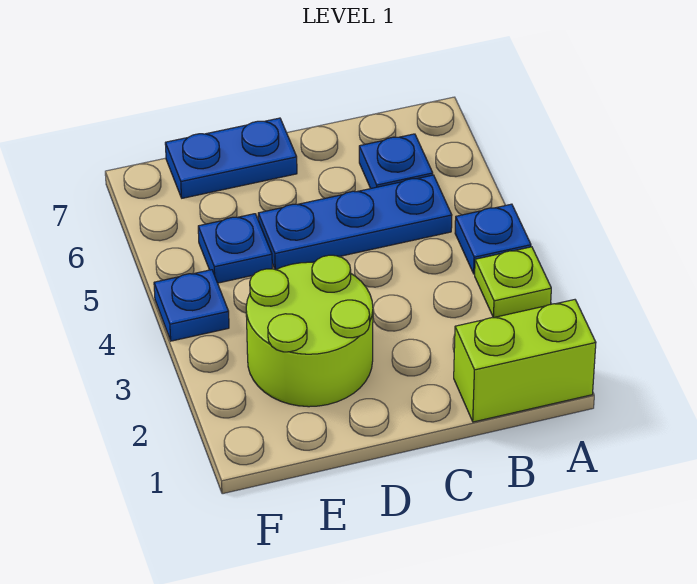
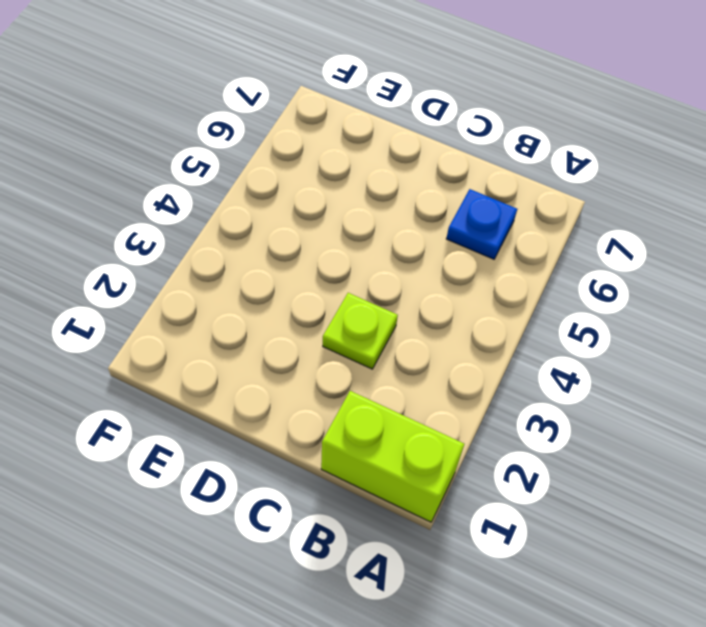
lime plate C3 level 1 -> lime plate A3 level 1
none -> blue plate A4 level 1
none -> blue plate B5:D5 level 1

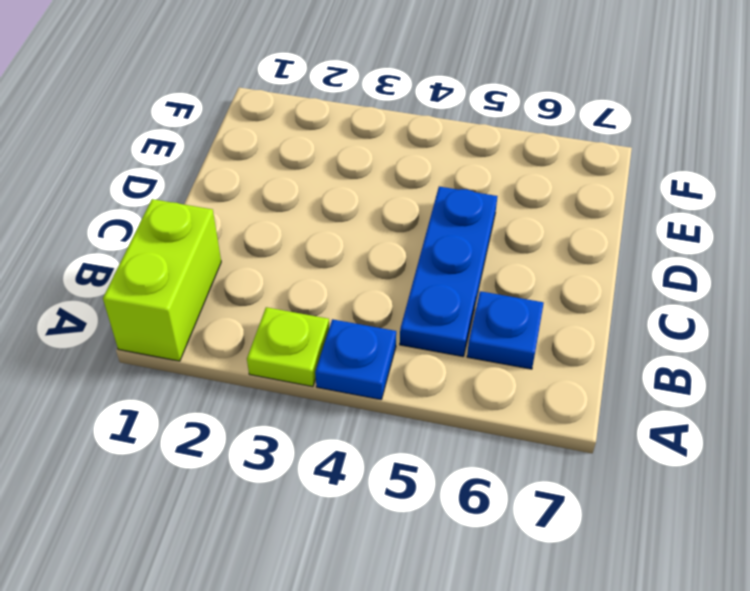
none -> lime round brick D2:E3 level 1
none -> blue plate D7:E7 level 1

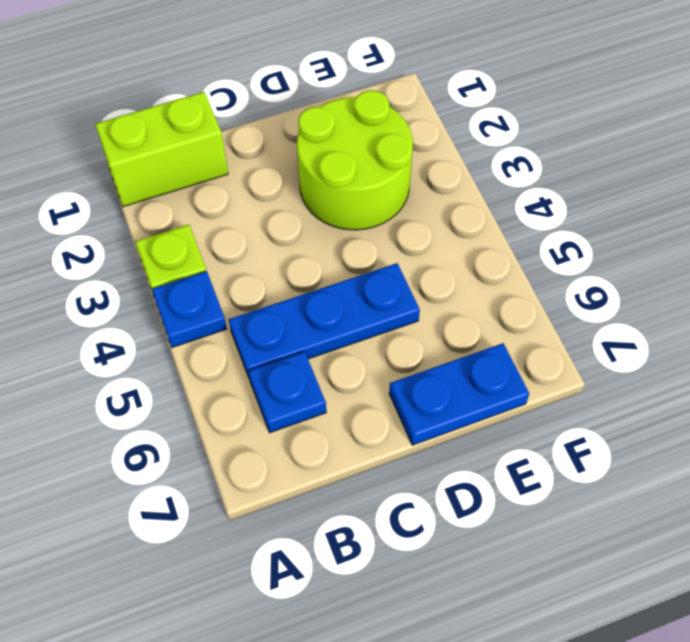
none -> blue plate E5 level 1
none -> blue plate F4 level 1

